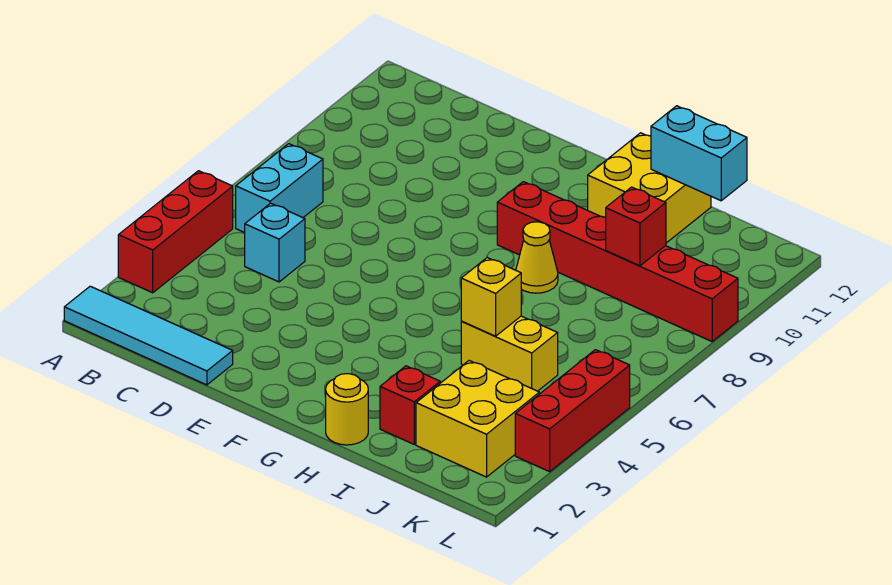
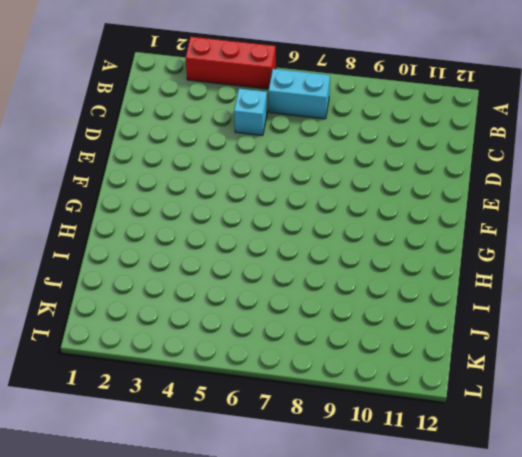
none -> cyan tile A1:D1 level 1
none -> red brick G9:L9 level 1
none -> yellow round brick H1 level 1

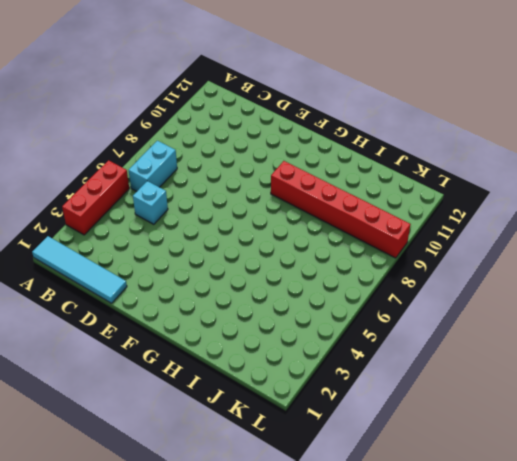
none -> yellow round brick H1 level 1
none -> yellow cone H8 level 1
none -> yellow brick H11:I12 level 1

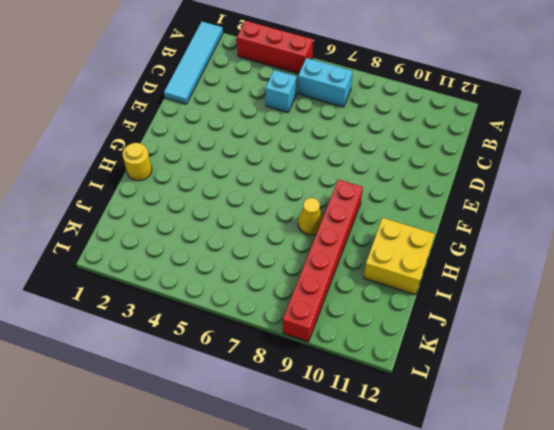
none -> red brick I2 level 1
none -> yellow brick I5:J5 level 1
none -> yellow brick J2:K3 level 1

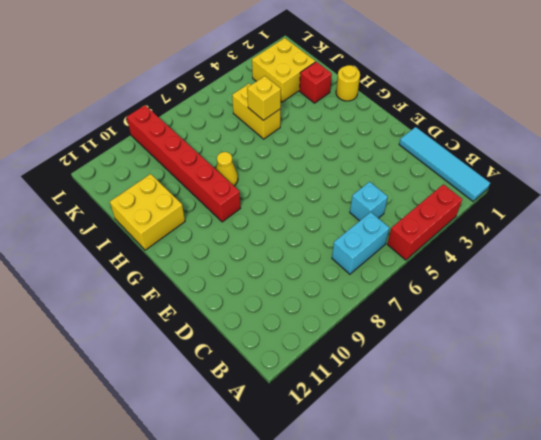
none -> red brick L3:L5 level 1
none -> cyan brick I12:J12 level 2
none -> red brick J9 level 2

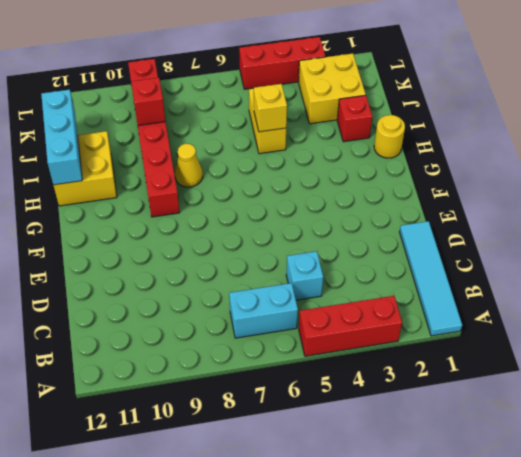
cyan brick H12:J12 level 2 -> cyan brick I12:J12 level 2

